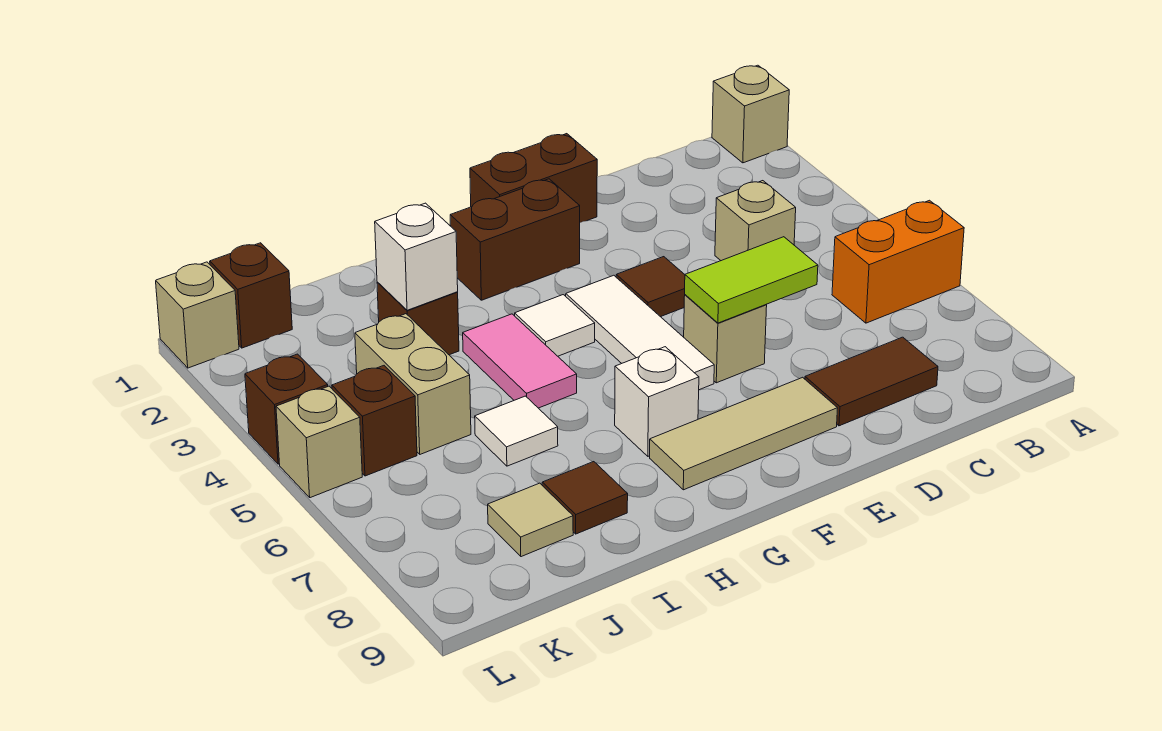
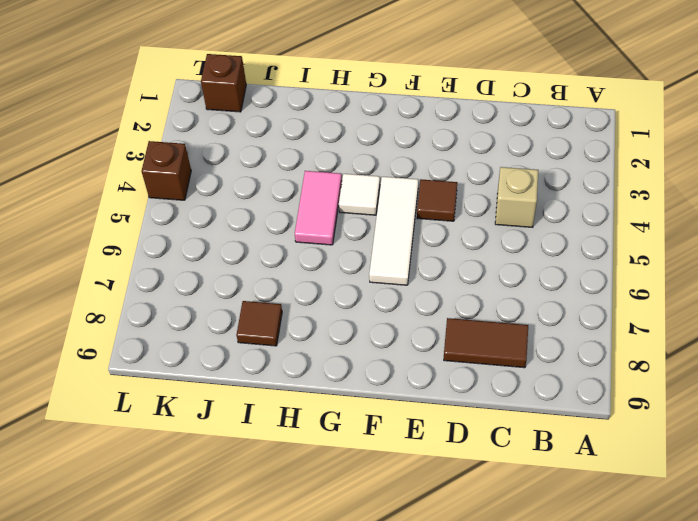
none -> tan brick A1 level 1
none -> orange brick A6:B6 level 1
none -> brown brick E1:F1 level 1

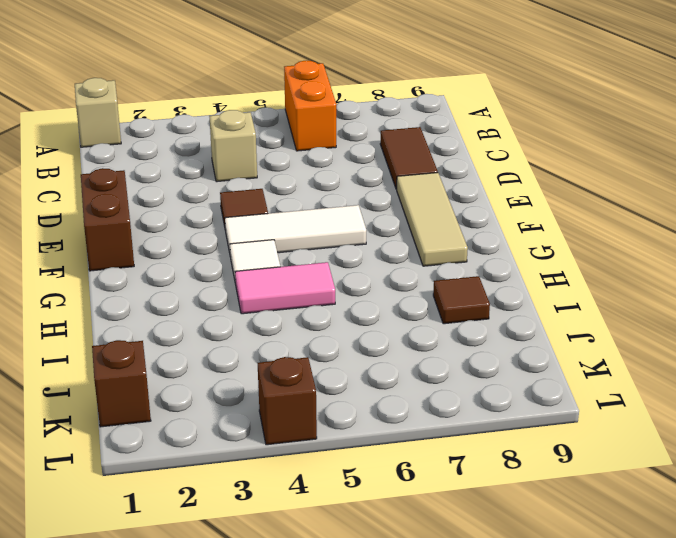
none -> tan brick E6 level 1
none -> brown brick F2:G2 level 1
none -> white brick G7 level 1

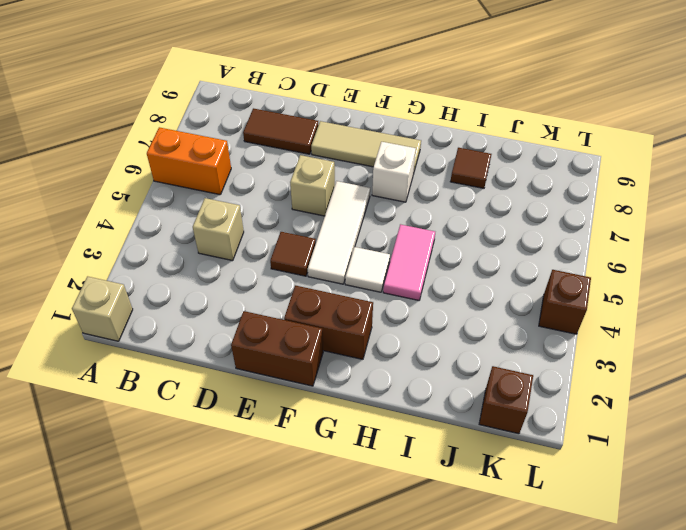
none -> brown brick I3 level 1
none -> white tile I6 level 1
none -> tan brick J4:J5 level 1

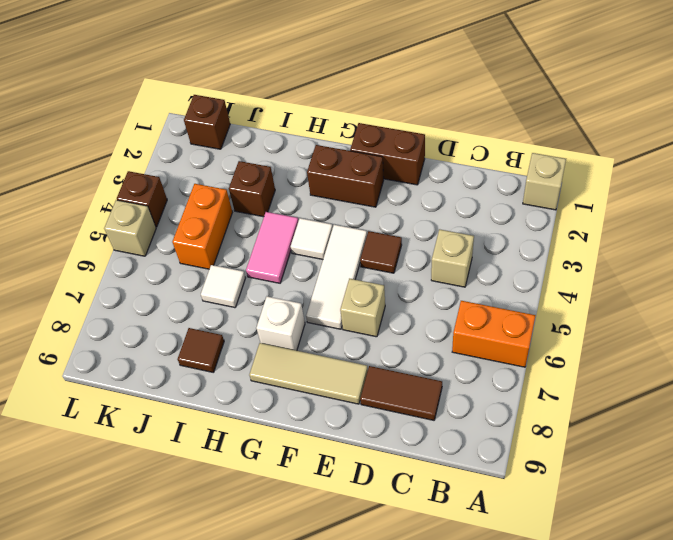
orange brick J4:J5 level 1 -> tan brick J4:J5 level 1
none -> tan tile J8 level 1
none -> brown brick K5 level 1
none -> tan brick L1 level 1

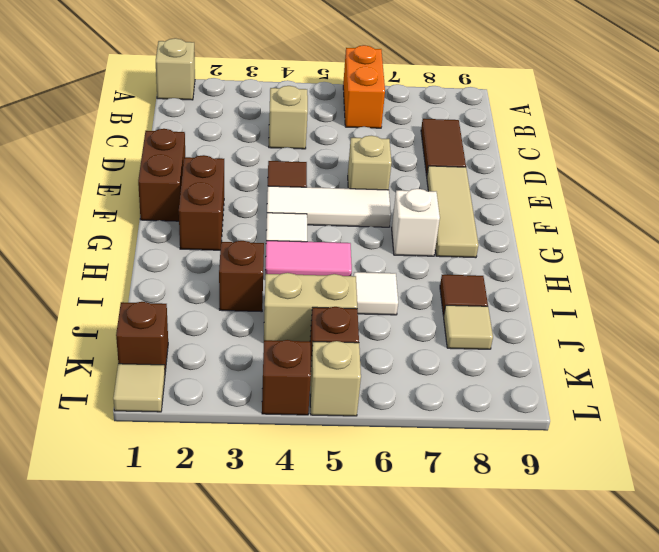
tan tile L1 level 1 -> tan brick L1 level 1
none -> lime tile D6:E6 level 2
none -> white brick I3 level 2

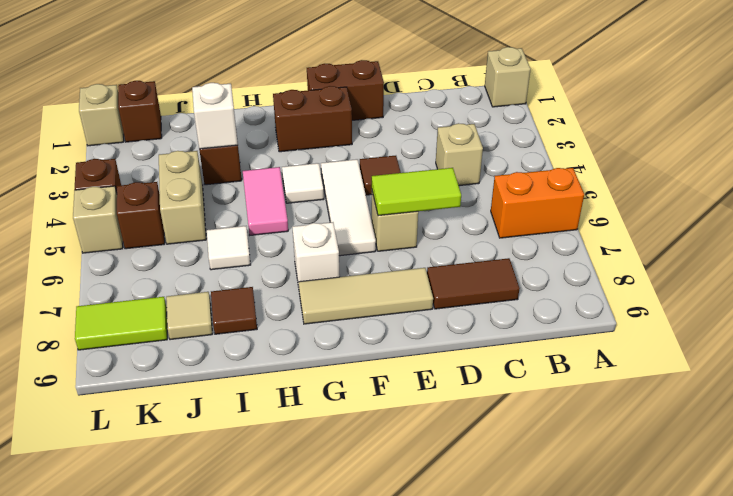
lime tile K8:L8 level 1 -> none

